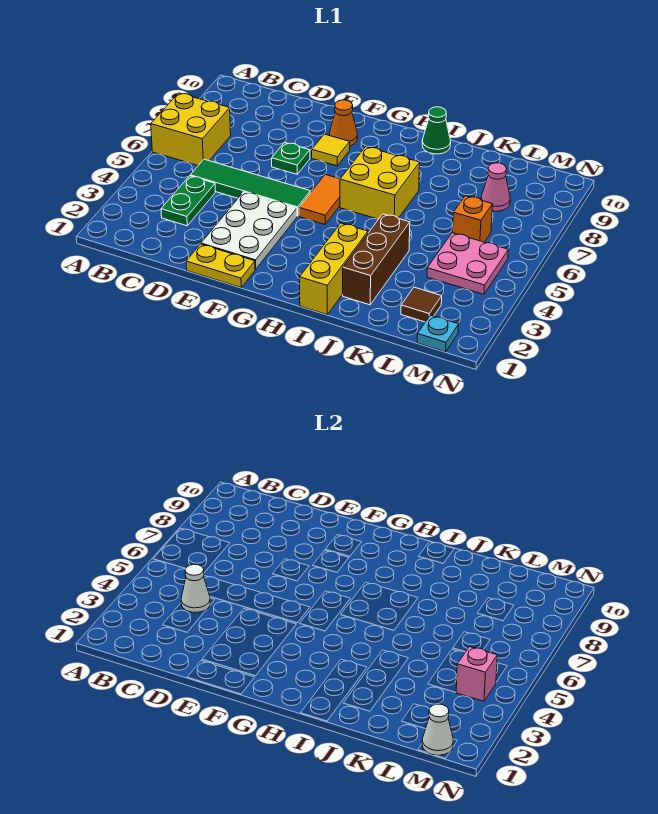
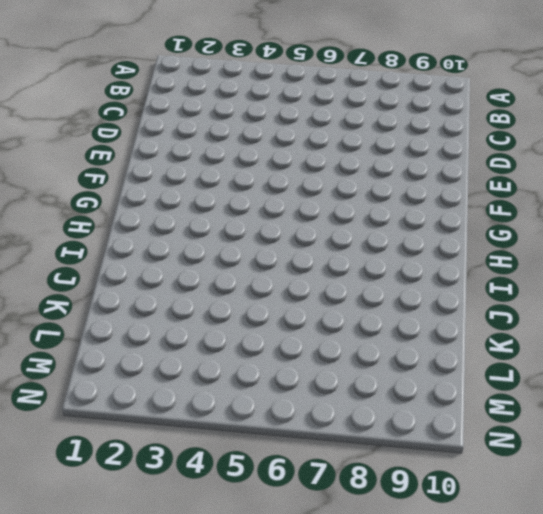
none -> yellow brick A6:B7 level 1
none -> green plate C3:C4 level 1
none -> green tile C5:F5 level 1

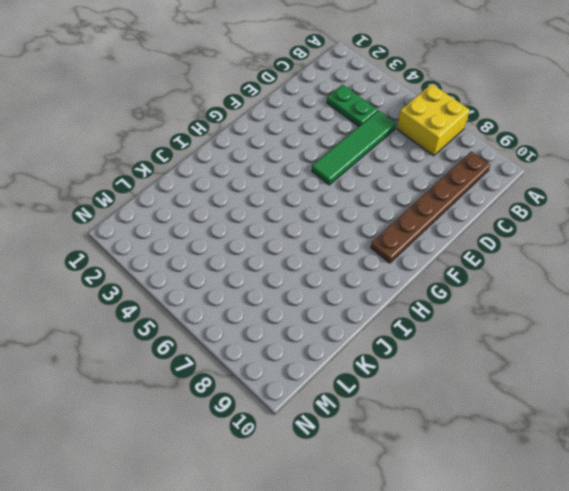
brown plate B9:G9 level 1 -> orange cone F9 level 1
none -> yellow plate E1:F1 level 1
none -> white plate E2:F4 level 1
none -> green plate E7 level 1

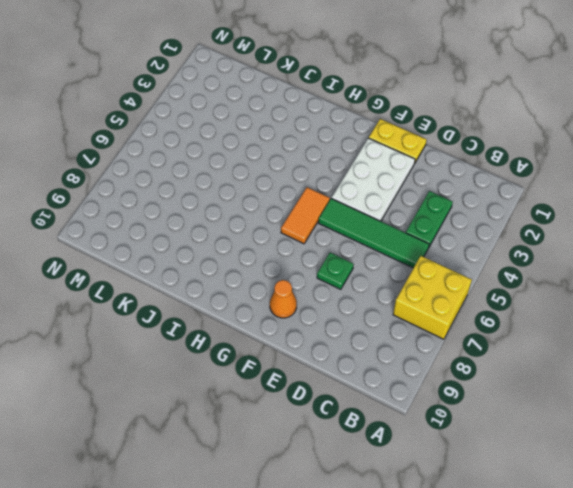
none -> yellow tile F8 level 1
none -> yellow brick H6:I7 level 1
none -> yellow brick I1:I3 level 1

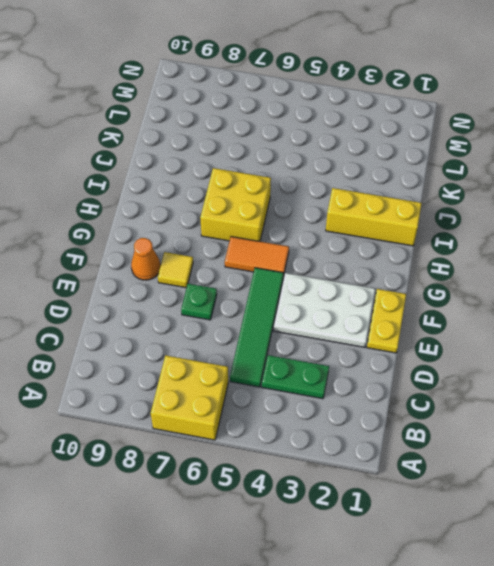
none -> green cone I10 level 1
none -> brown brick J2:J4 level 1
none -> brown tile L2 level 1

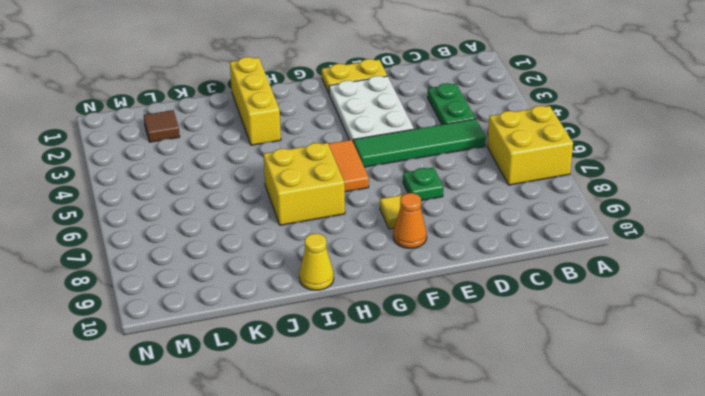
yellow cone I10 level 1 -> green cone I10 level 1
none -> brown brick J2:J4 level 1
none -> pink plate L4:M5 level 1
none -> orange brick L6 level 1

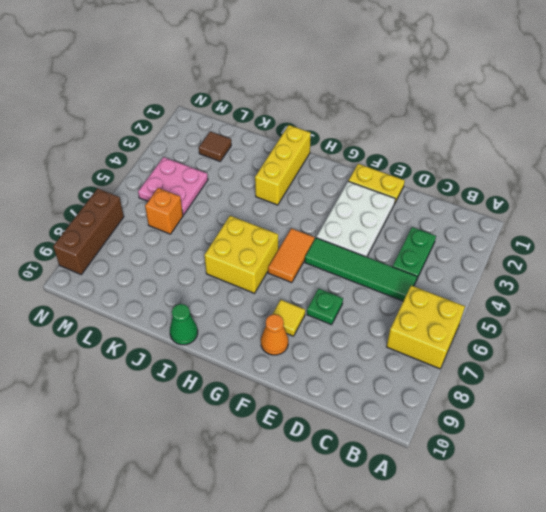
brown brick N7:N9 level 1 -> brown brick J2:J4 level 1
none -> pink cone L8 level 1
none -> cyan plate M1 level 1
none -> white cone C4 level 2

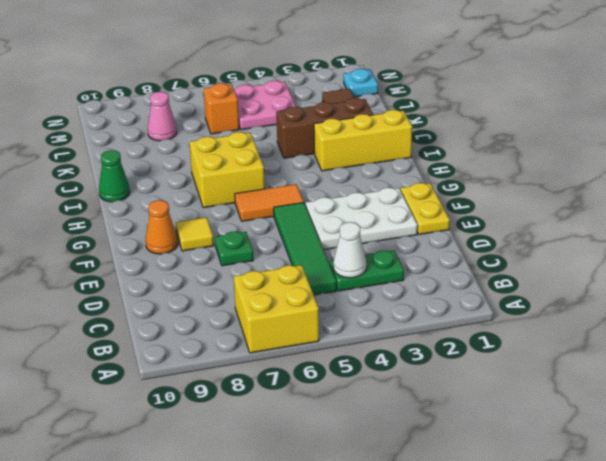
none -> white cone M1 level 2
none -> pink brick M4 level 2

